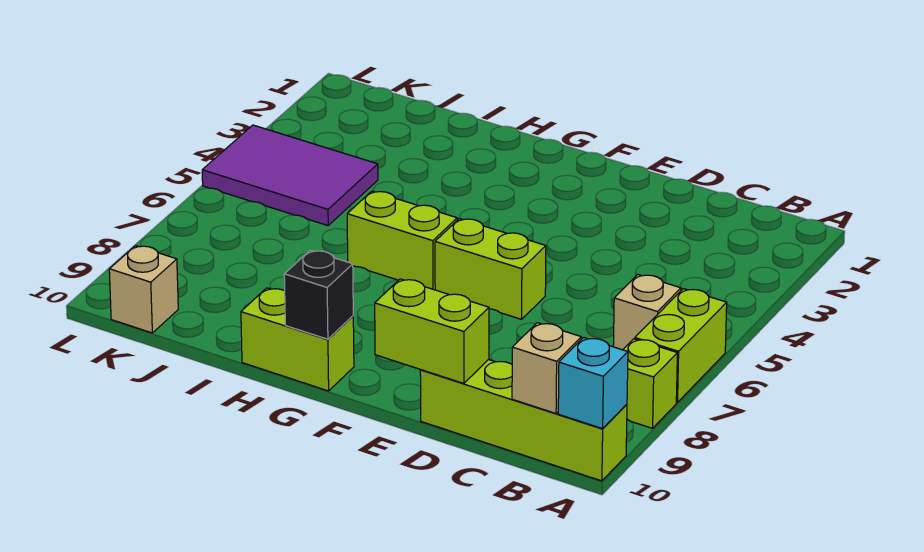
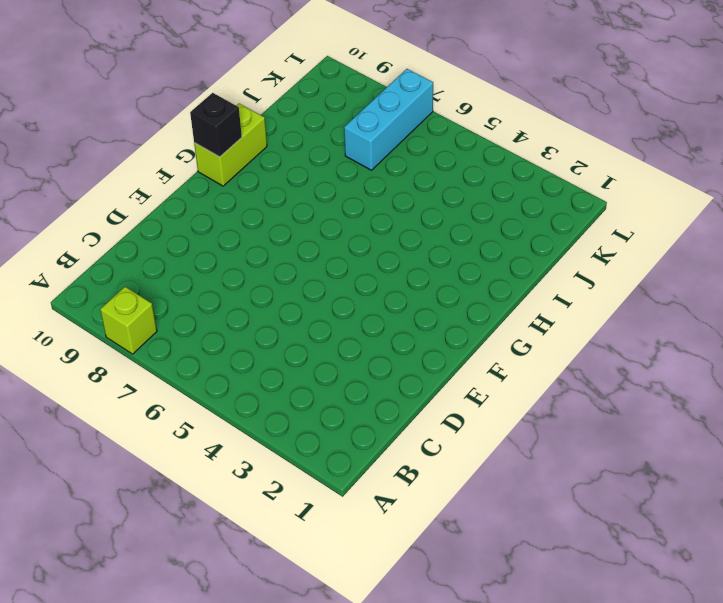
cyan brick J7:L7 level 1 -> none
none -> lime brick A6:A7 level 1
none -> lime brick A10:D10 level 1
none -> tan brick B6 level 1

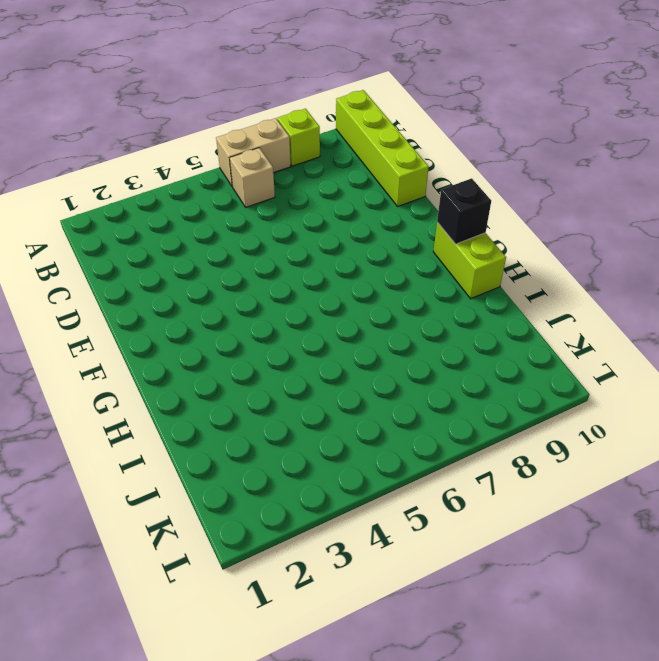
tan brick A6:A7 level 1 -> lime brick A6:A7 level 1
none -> lime brick E6:F6 level 1
none -> lime brick G6:H6 level 1
none -> purple tile J4:L5 level 1

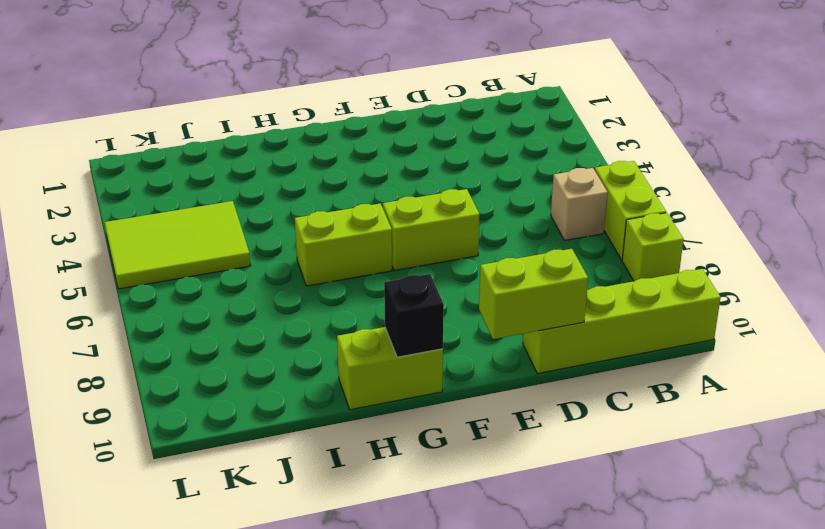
lime tile J4:L5 level 1 -> purple tile J4:L5 level 1
none -> tan brick K10 level 1
none -> cyan brick A10 level 2
none -> tan brick B10 level 2

